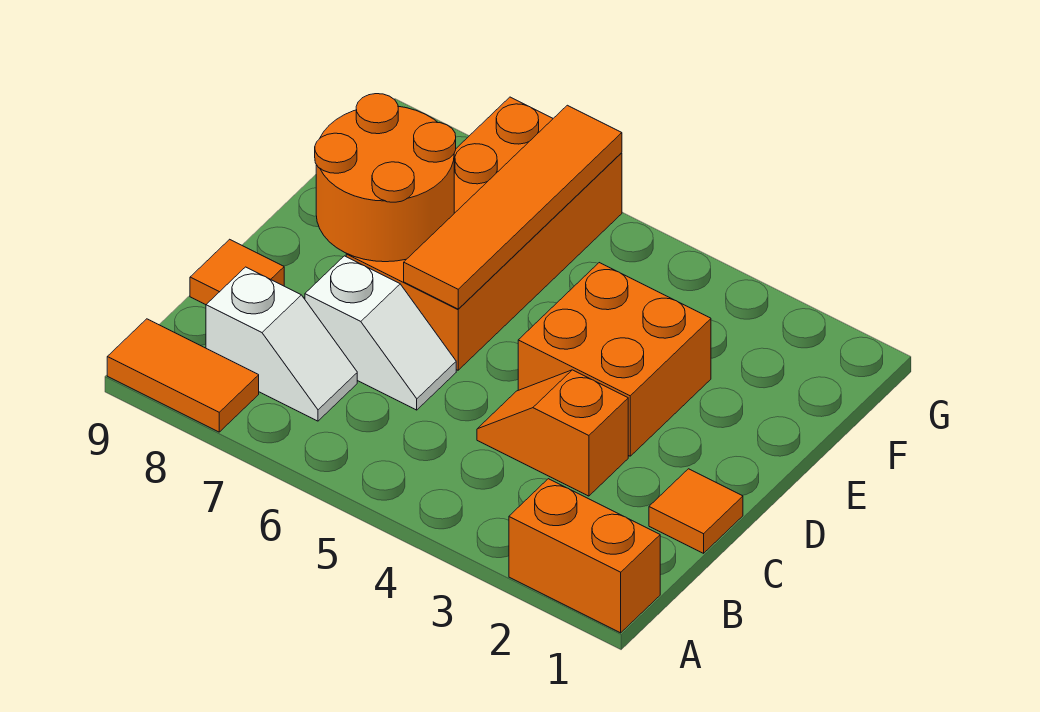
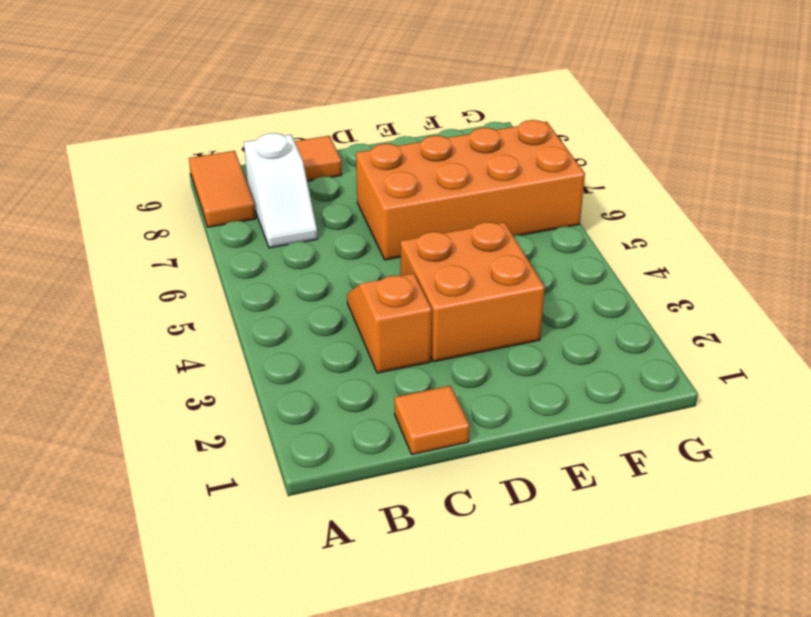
none -> orange brick A1:A2 level 1
none -> white slope C6:C7 level 1 top 7

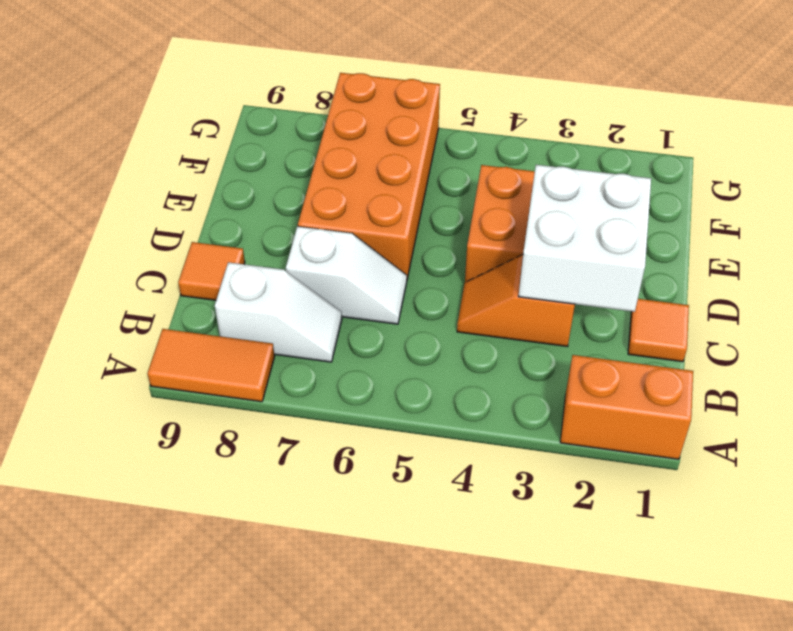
white brick C2:D3 level 2 -> none
none -> orange tile D6:G6 level 2
none -> orange round brick D7:E8 level 2

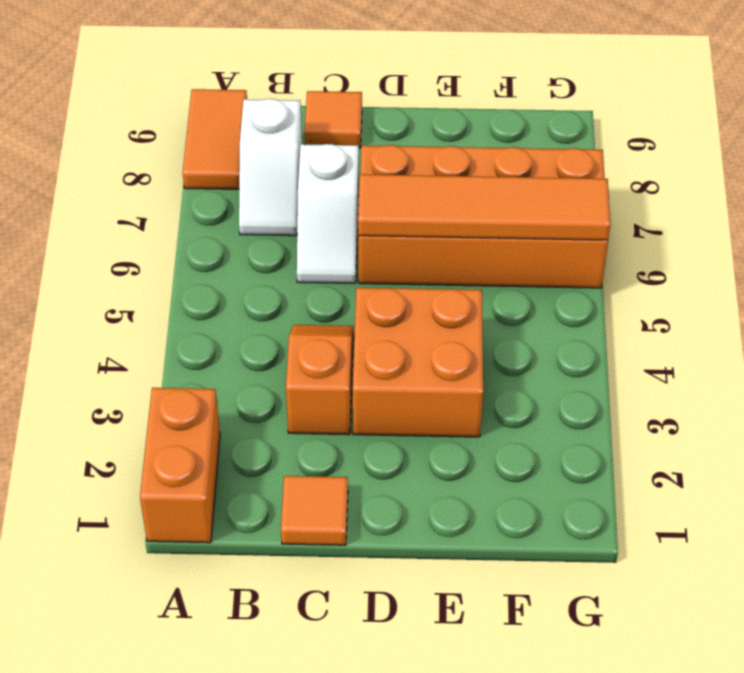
none -> orange round brick D7:E8 level 2

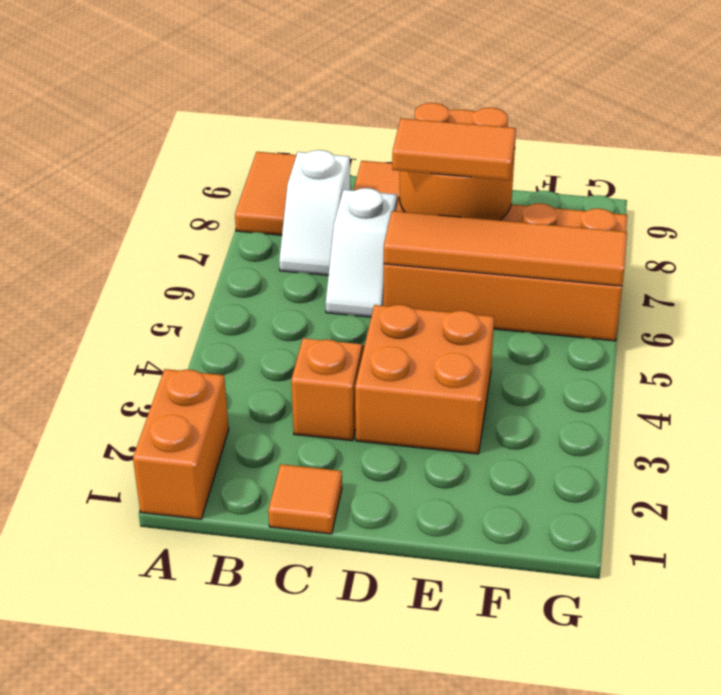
orange tile D7:E7 level 3 -> none

